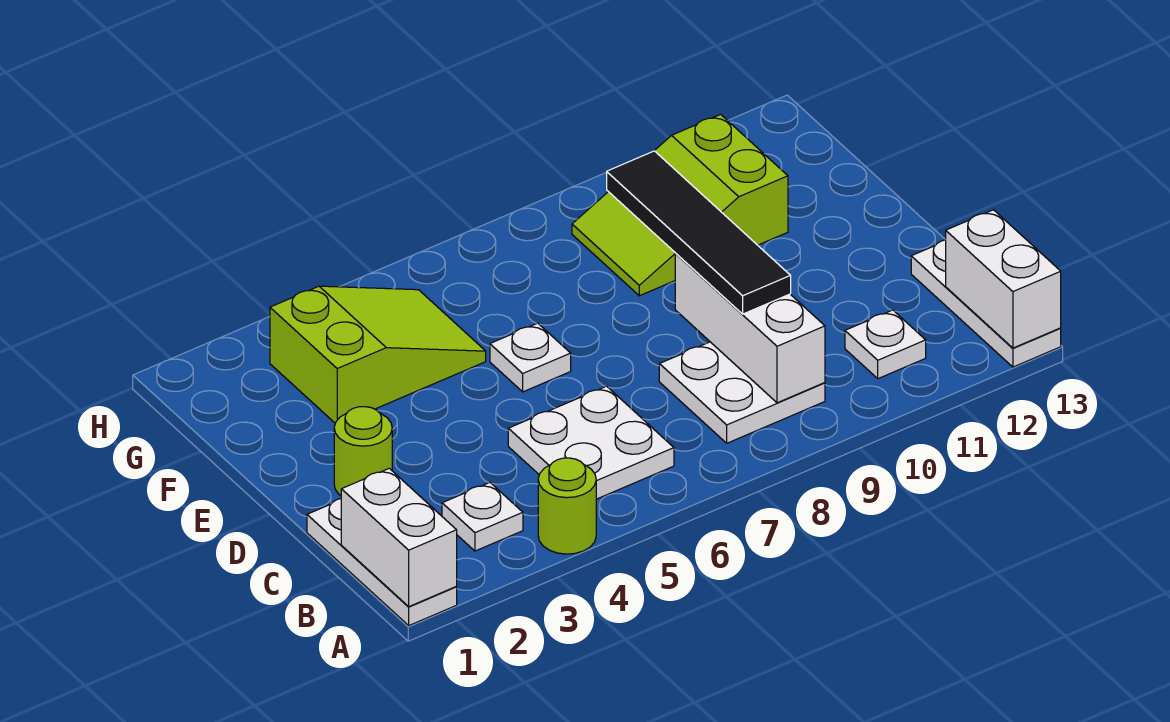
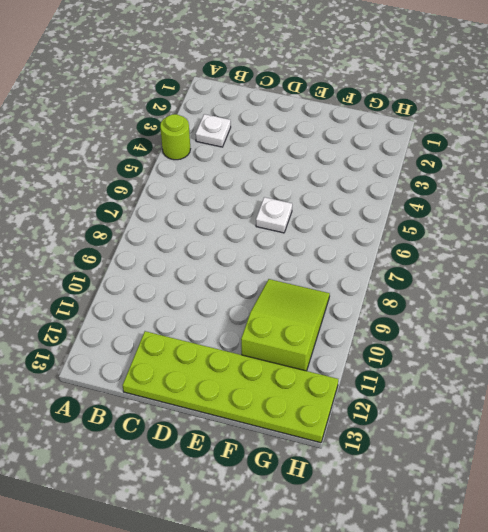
lime plate C12:H13 level 1 -> white plate A13:C13 level 1
none -> white plate A1:C1 level 1
none -> white plate B5:C6 level 1
none -> white plate B8:C9 level 1

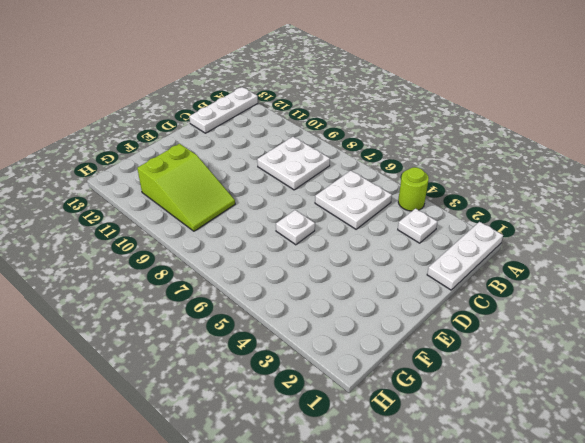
none -> white plate B11 level 1
none -> lime round brick D2 level 1
none -> lime slope F3:G5 level 1 top 3

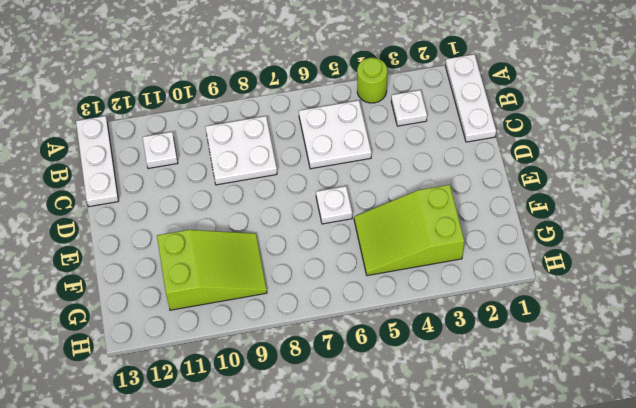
none -> lime round brick D2 level 1
none -> white brick A1:B1 level 2
none -> white brick A13:B13 level 2

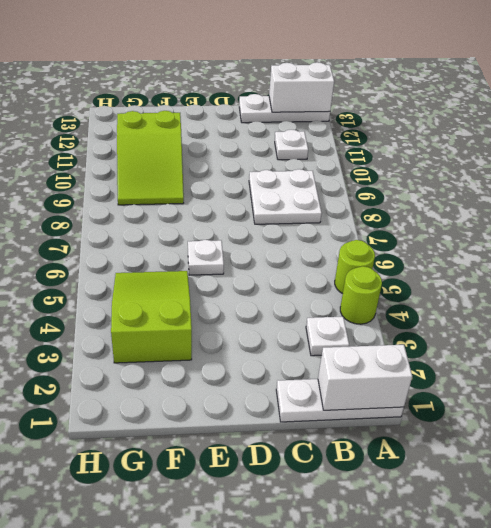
lime round brick A5 level 1 -> lime round brick D2 level 1
none -> white plate B5:C6 level 1
none -> white brick B9:D9 level 2
none -> black tile C9:F9 level 3

